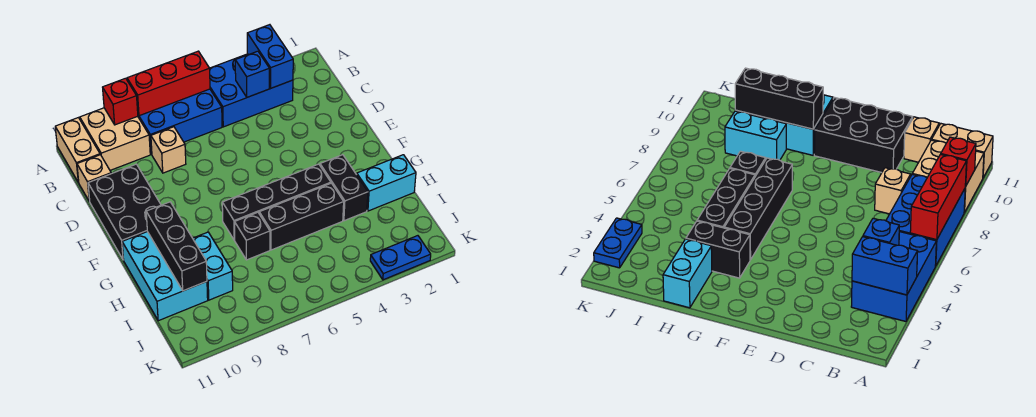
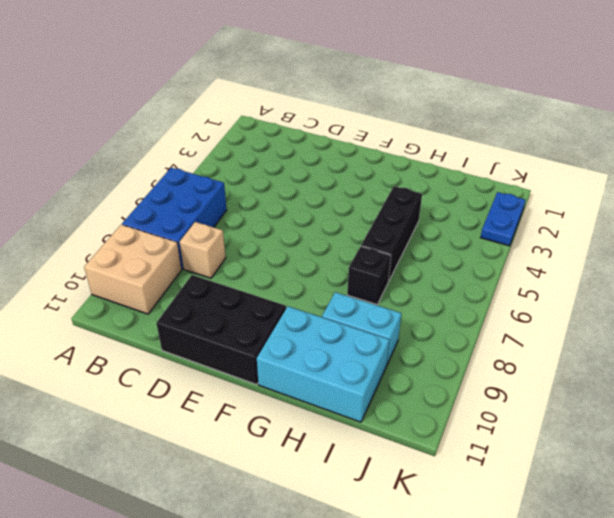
none -> blue brick A3:B5 level 1
none -> tan brick A11:B11 level 1
none -> tan brick C11 level 1

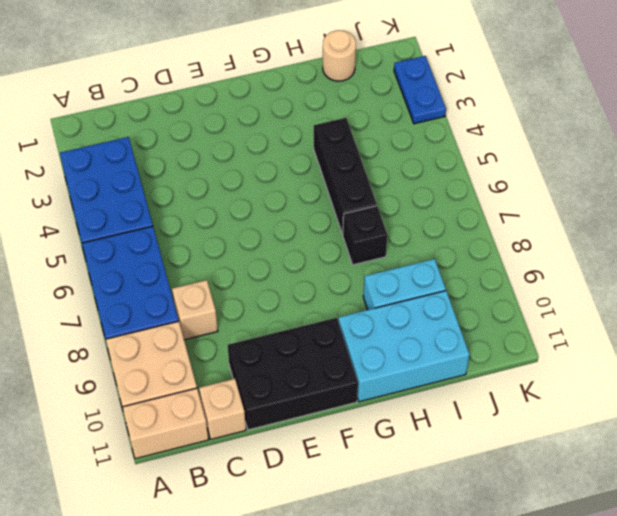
tan round brick I1 level 1 -> none
none -> black brick G3:H3 level 1
none -> black brick G4:G7 level 1
none -> cyan brick H1:H2 level 1

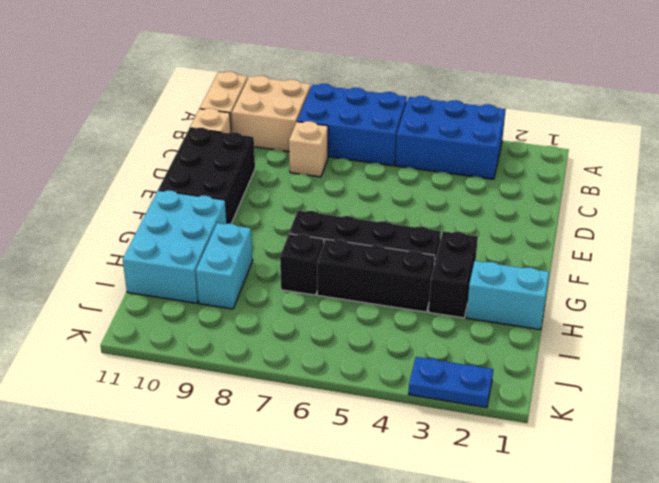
none -> blue brick A3:B3 level 2
none -> red brick A6:A8 level 2
none -> red brick A9 level 2

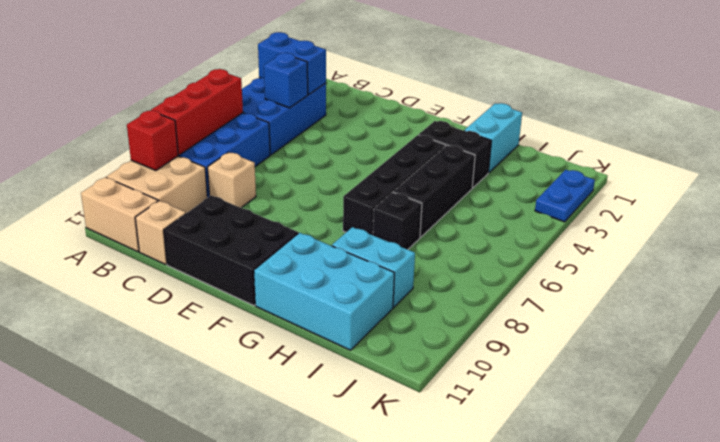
none -> black brick G10:I10 level 2

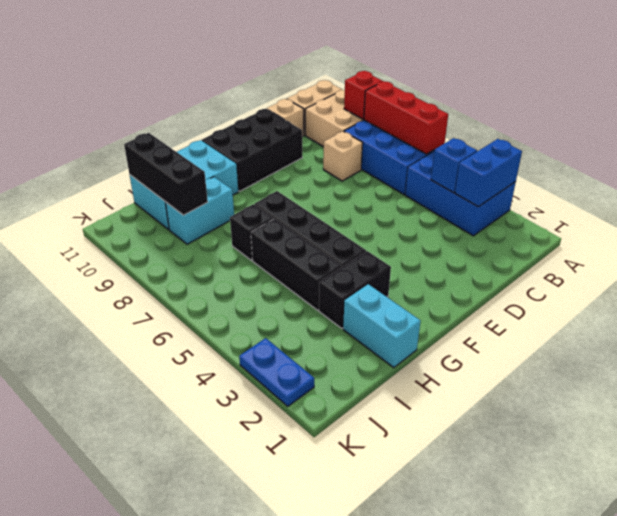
black brick I9:I11 level 2 -> black brick G10:I10 level 2

